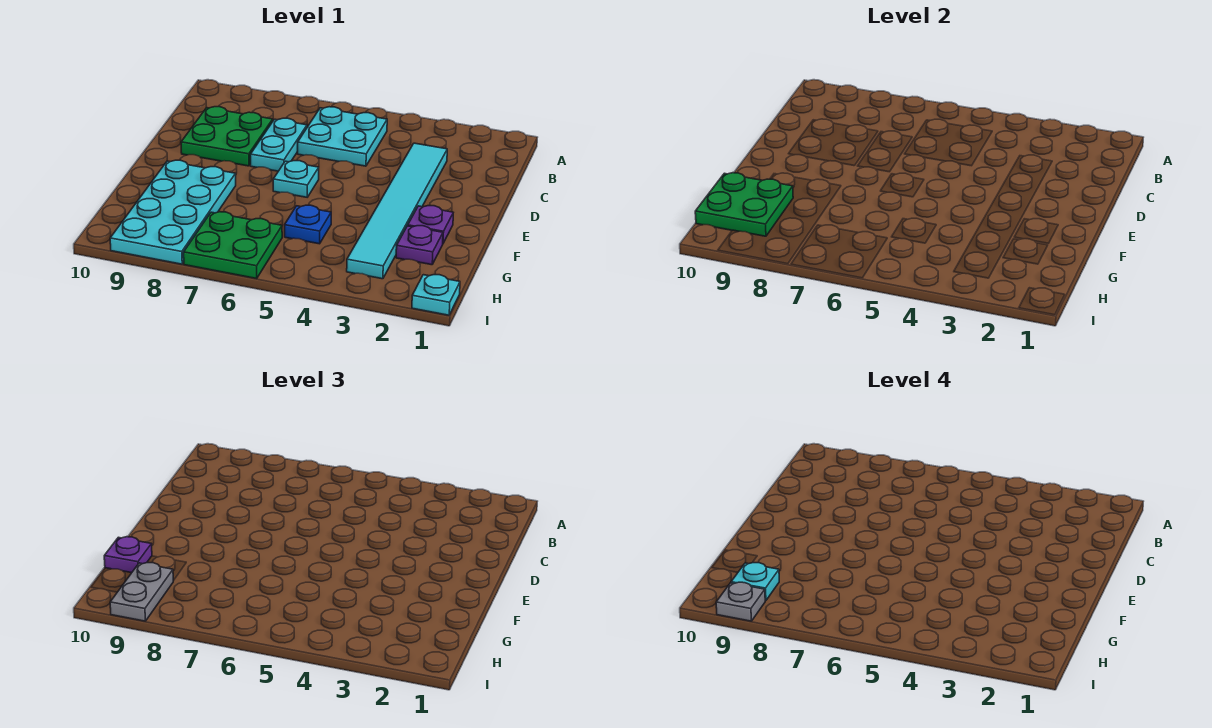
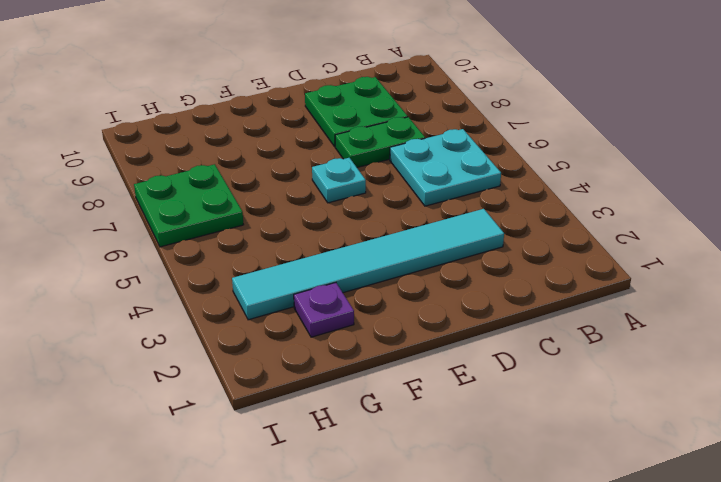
green plate C7:D7 level 1 -> cyan plate C7:D7 level 1
none -> purple plate F2 level 1
none -> cyan plate F8:I9 level 1
none -> blue plate G5 level 1

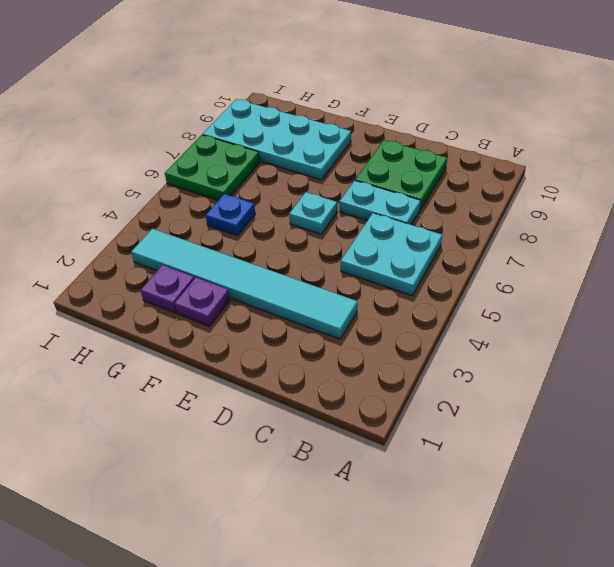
none -> cyan plate I1 level 1
none -> green plate G9:H10 level 2
none -> purple plate G10 level 3

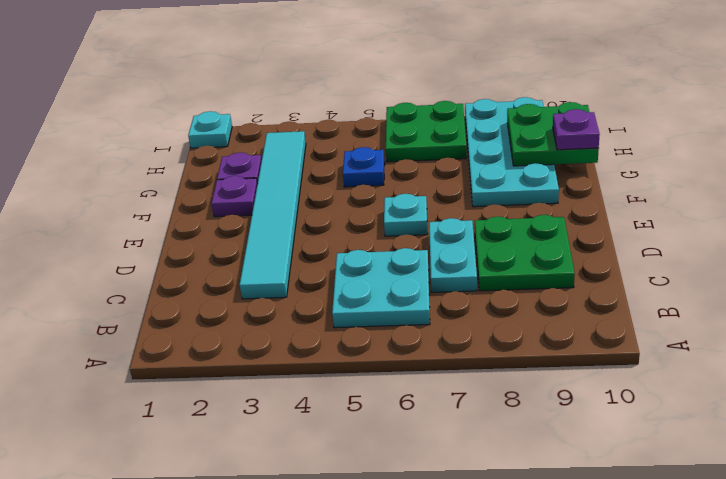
none -> grey plate H9:I9 level 3
none -> cyan plate H9 level 4
none -> grey plate I9 level 4

